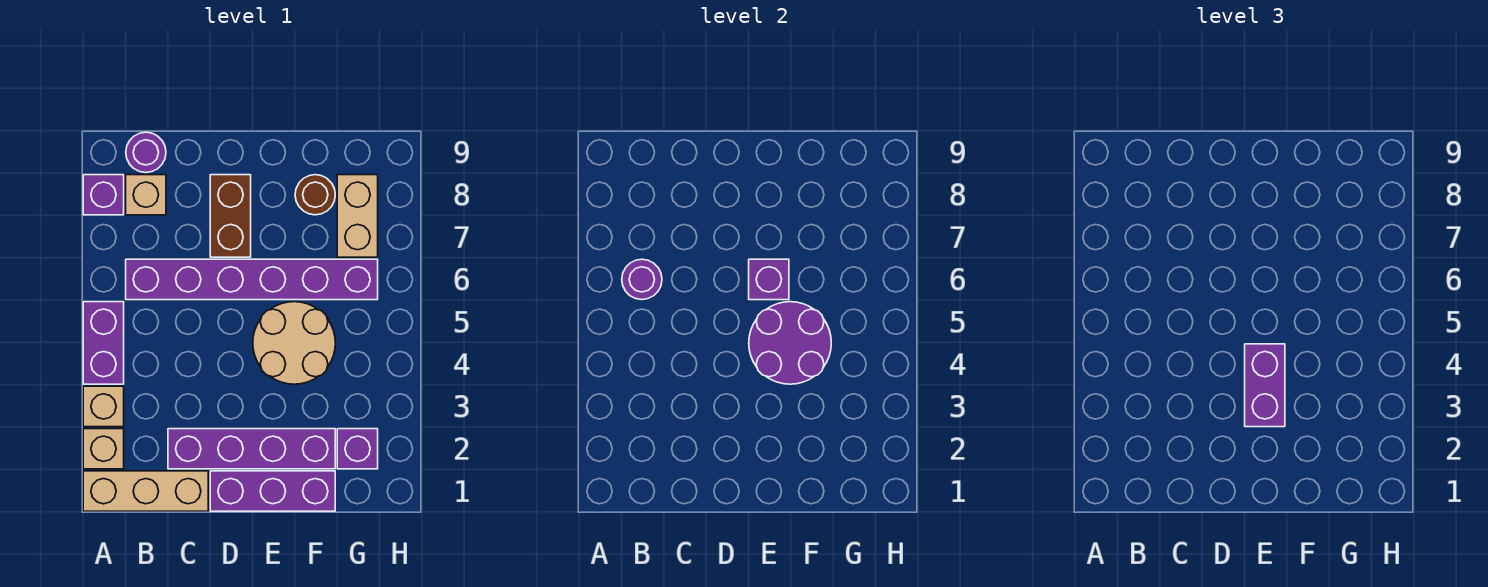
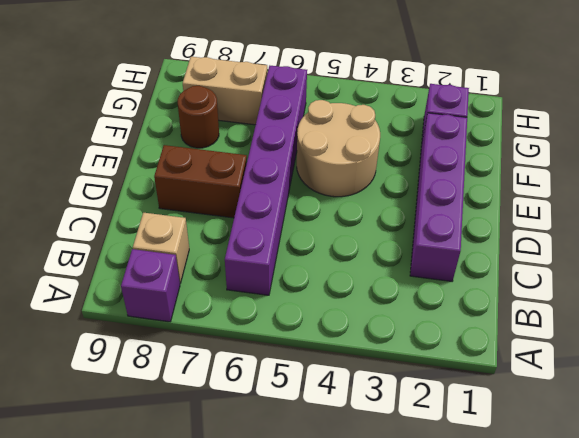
none -> tan brick A1:C1 level 1
none -> tan brick A2 level 1
none -> tan brick A3 level 1

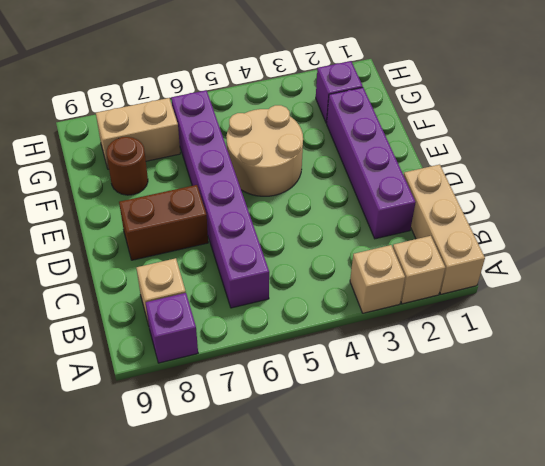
none -> purple brick A4:A5 level 1
none -> purple round brick B9 level 1
none -> purple brick D1:F1 level 1

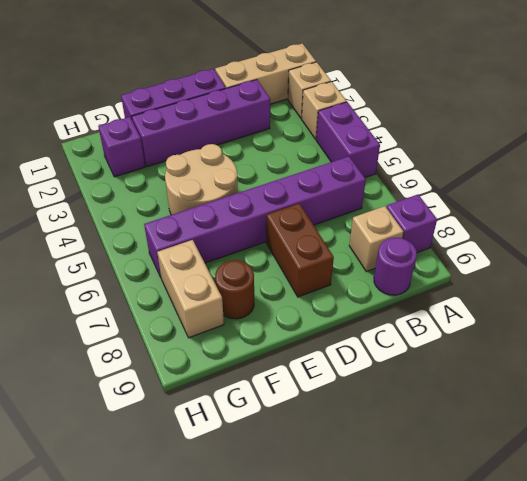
none -> purple round brick B6 level 2
none -> purple round brick E4:F5 level 2
none -> purple brick E6 level 2

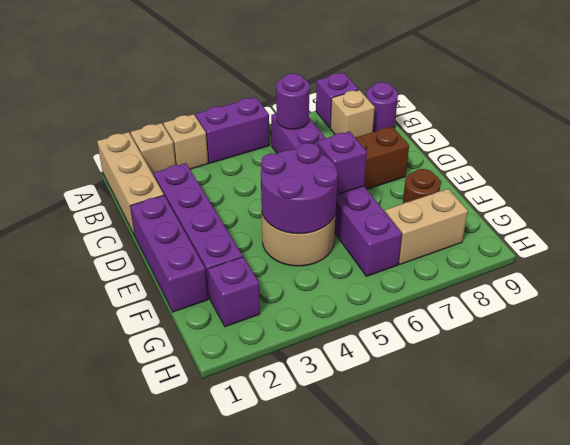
none -> purple brick E3:E4 level 3

